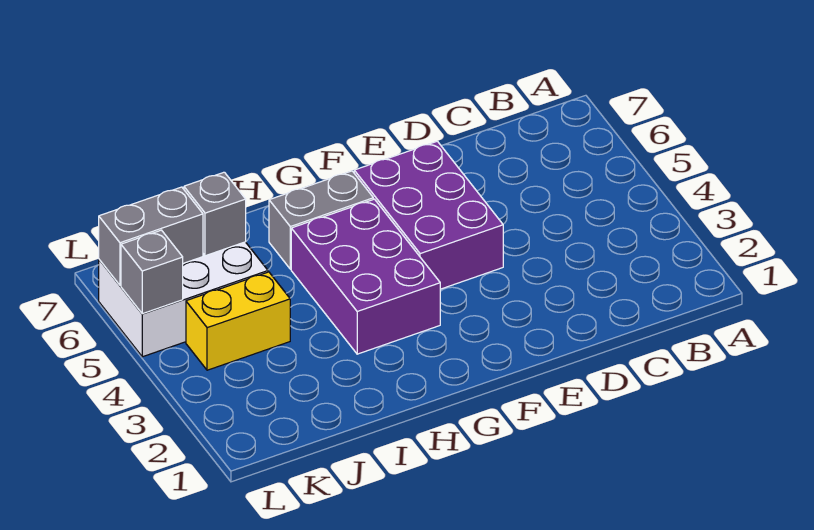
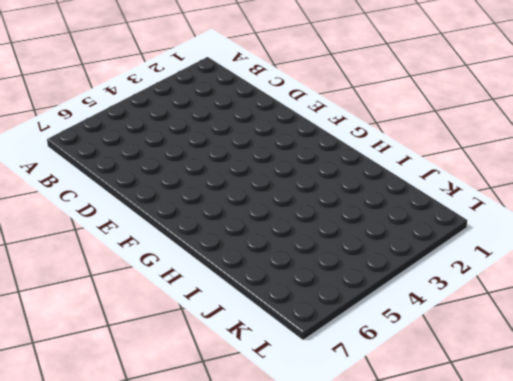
none -> purple brick E4:F6 level 1
none -> purple brick G3:H5 level 1

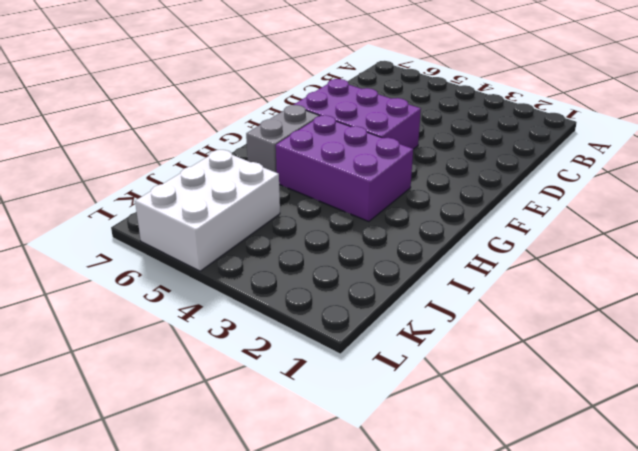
none -> yellow brick J4:K4 level 1
none -> grey brick J6 level 2

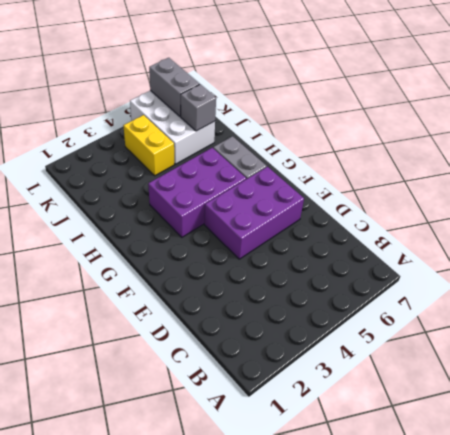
none -> grey brick L5 level 2

